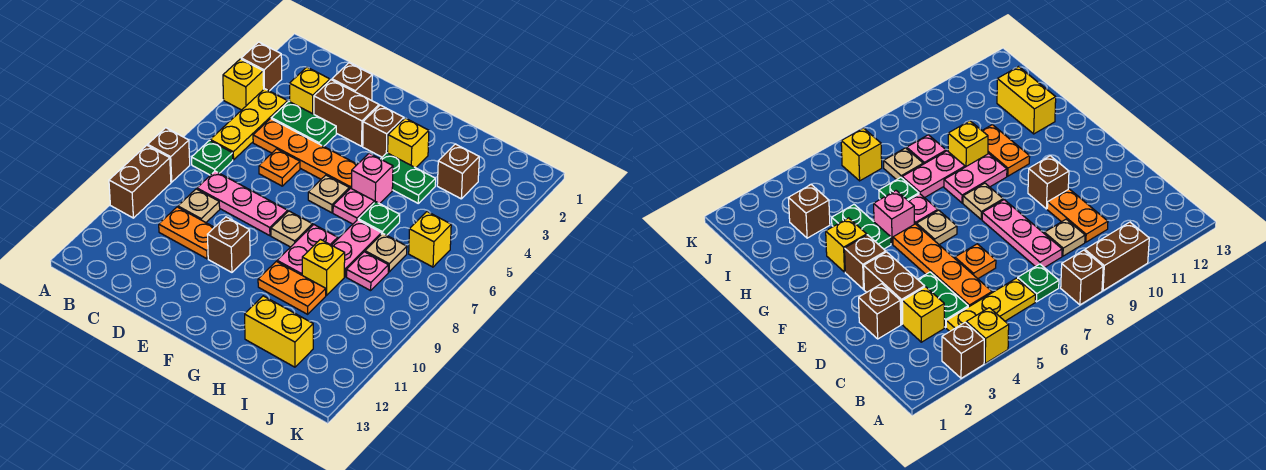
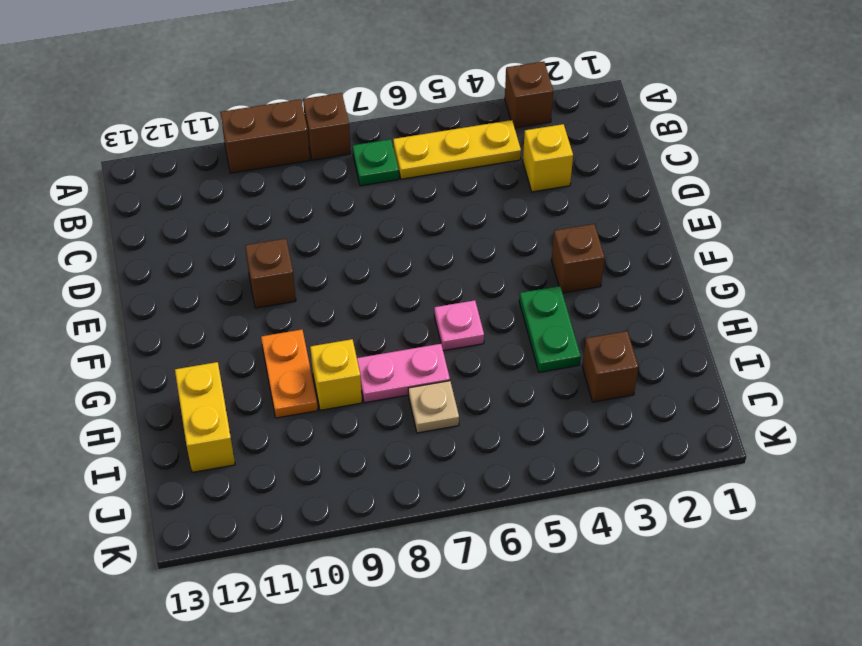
none -> yellow brick A4 level 1
none -> green plate C4:D4 level 1
none -> orange plate C5:F5 level 1
none -> pink plate C8:E8 level 1

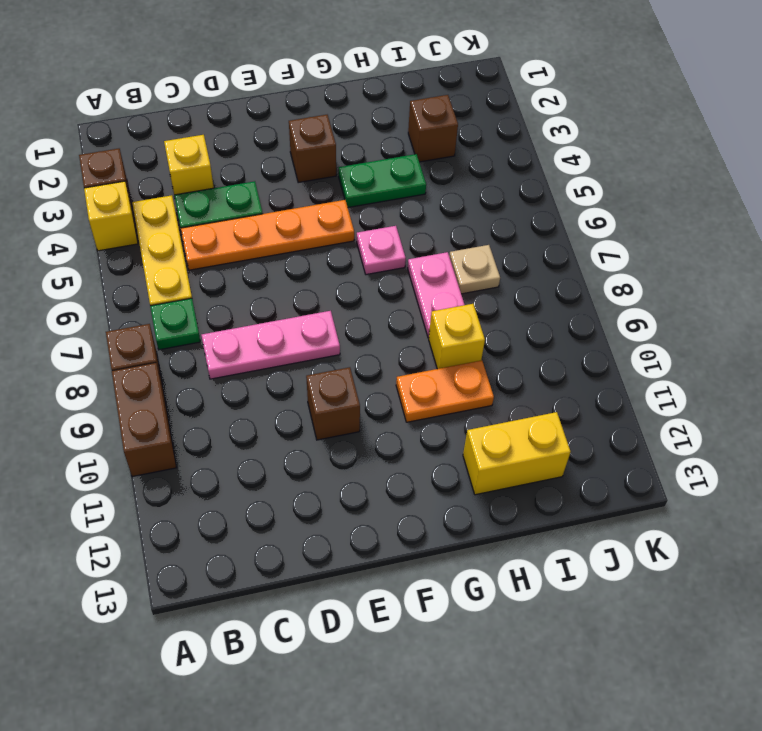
none -> tan plate C9 level 1
none -> orange plate C10:D10 level 1
none -> brown brick D2 level 1
none -> brown brick D3:E3 level 1

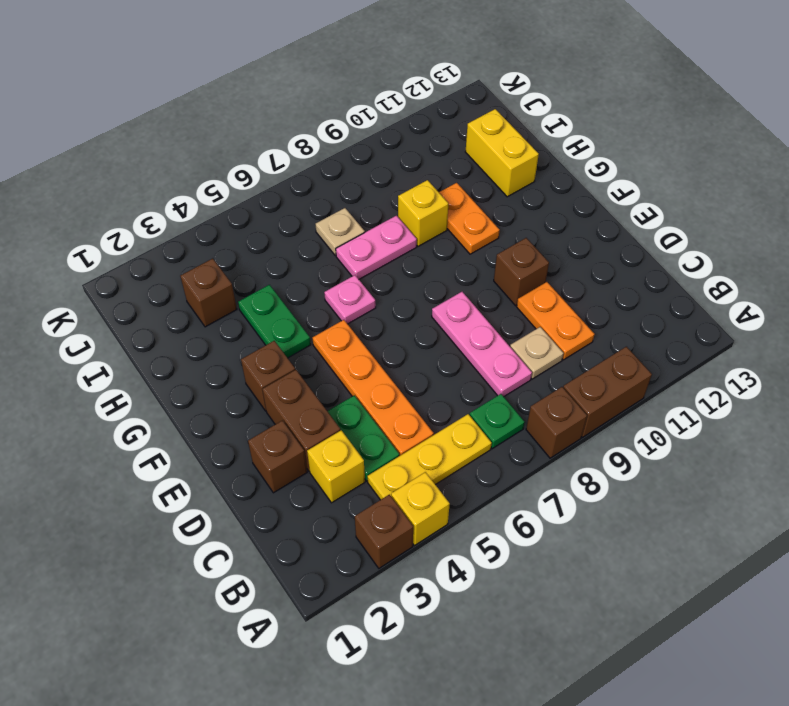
none -> orange plate D6 level 1
none -> tan plate F6 level 1
none -> tan plate F8 level 1
none -> yellow brick G3 level 1

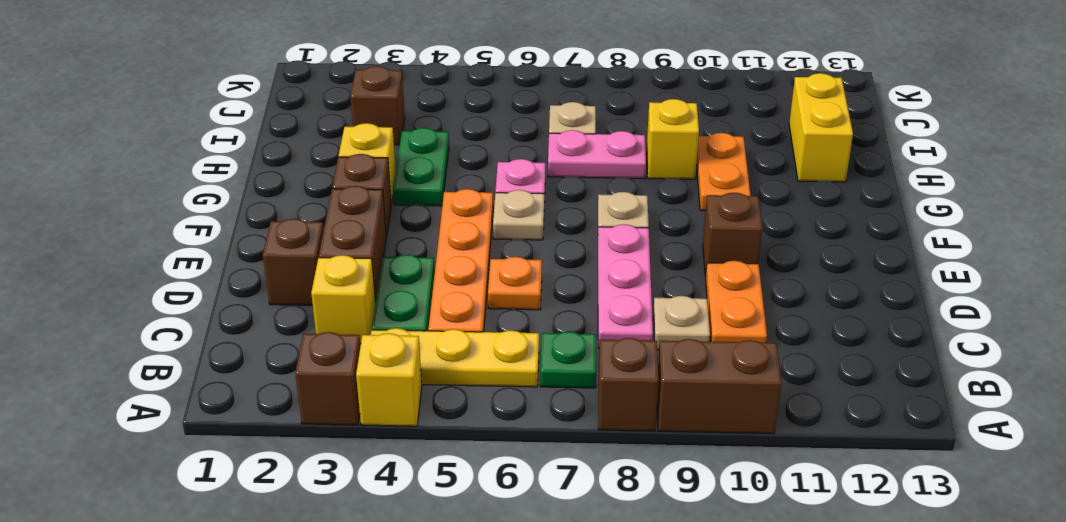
none -> pink brick G5 level 1
none -> pink plate G8:G9 level 1
none -> green plate H6 level 1
none -> pink plate I8 level 1

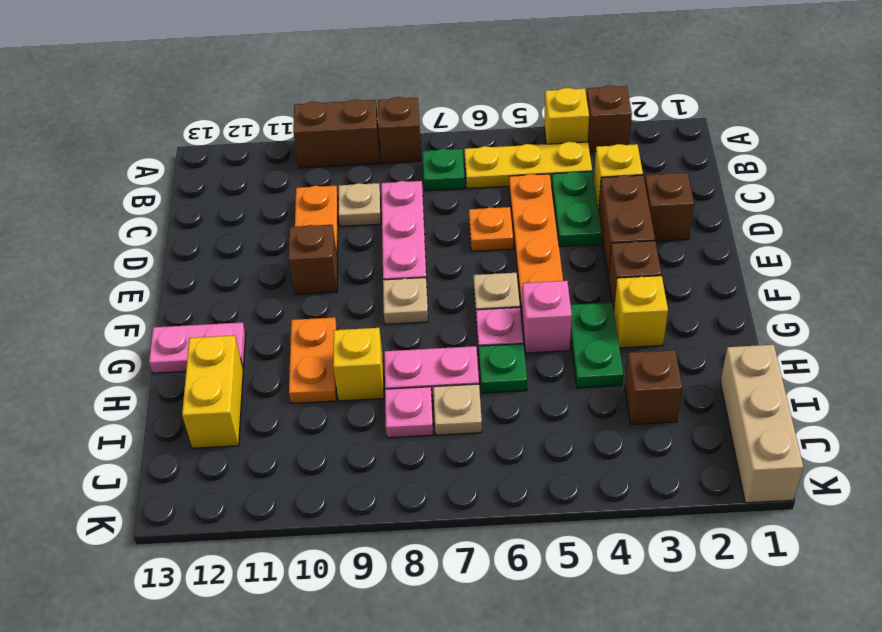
pink plate G12:G13 level 1 -> pink plate G8:G9 level 1
tan brick I1:K1 level 1 -> none
none -> yellow brick J6 level 1

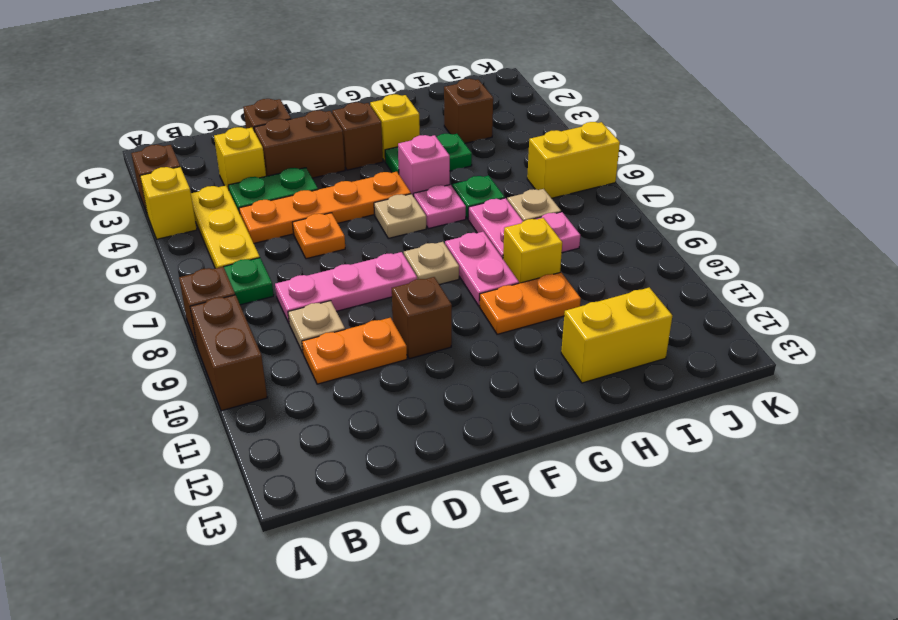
yellow brick J6:K6 level 1 -> yellow brick J6 level 1

